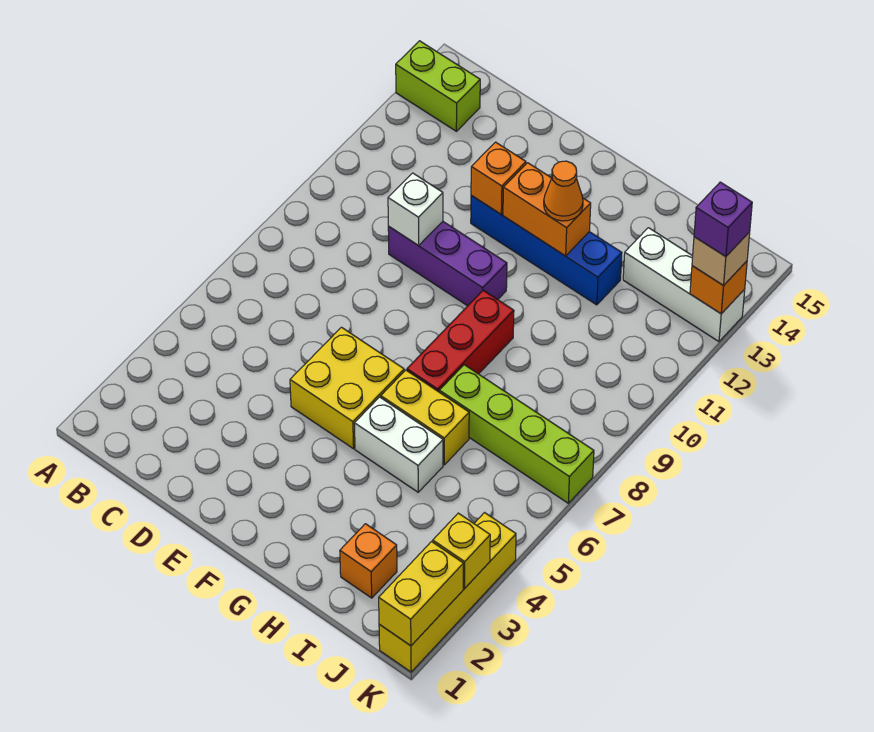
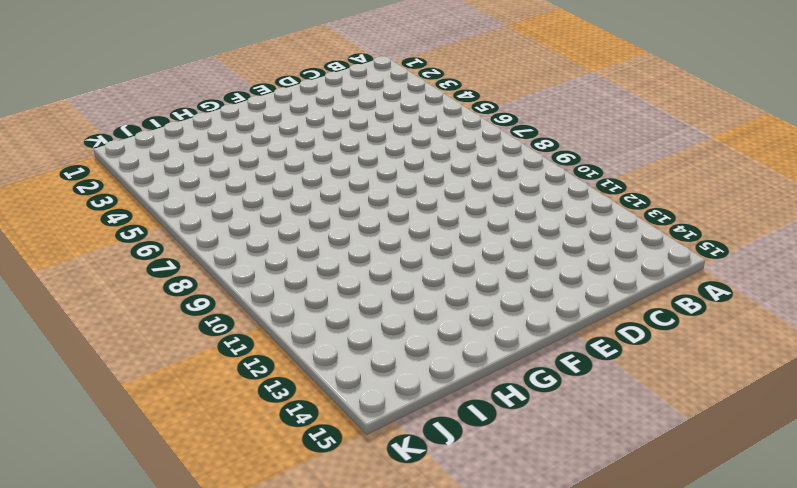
none -> lime brick A14:B14 level 1
none -> purple brick D10:F10 level 1
none -> yellow brick E5:F6 level 1

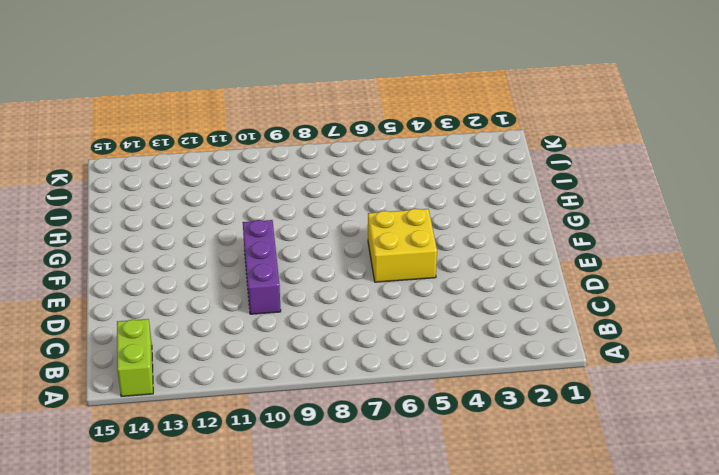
none -> blue brick E12:H12 level 1
none -> white brick G5:H5 level 1
none -> yellow brick G6:H6 level 1

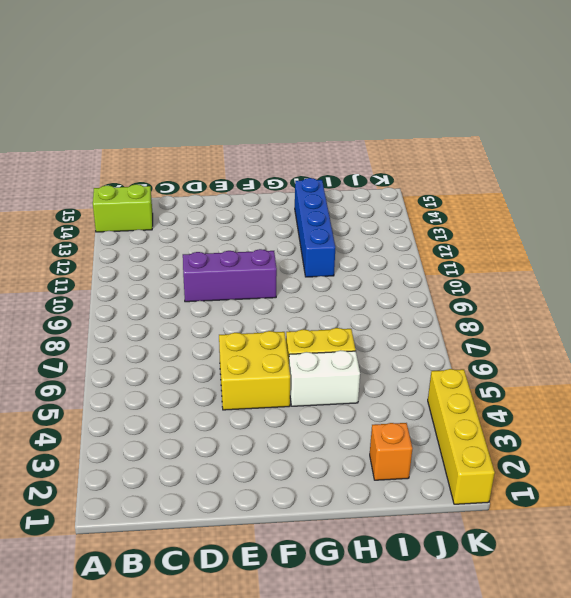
blue brick H11:H14 level 1 -> blue brick E12:H12 level 1
none -> red brick G7:G9 level 1
none -> lime brick H7:K7 level 1
none -> white brick I13:K13 level 1

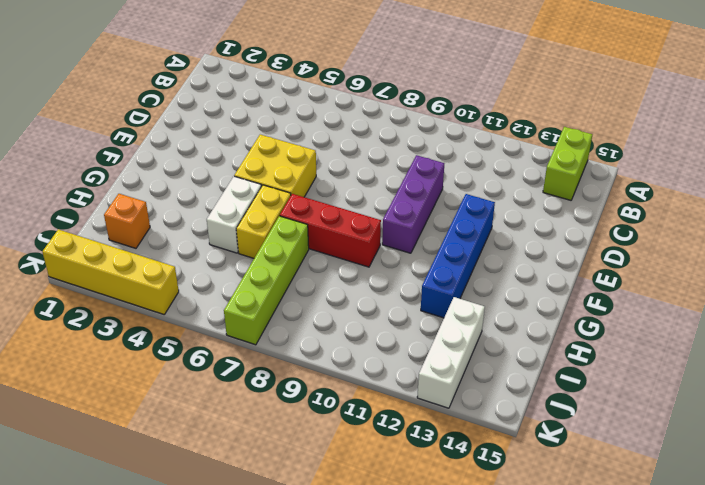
none -> white brick D10 level 2
none -> orange brick E12 level 2
none -> orange brick F12:G12 level 2

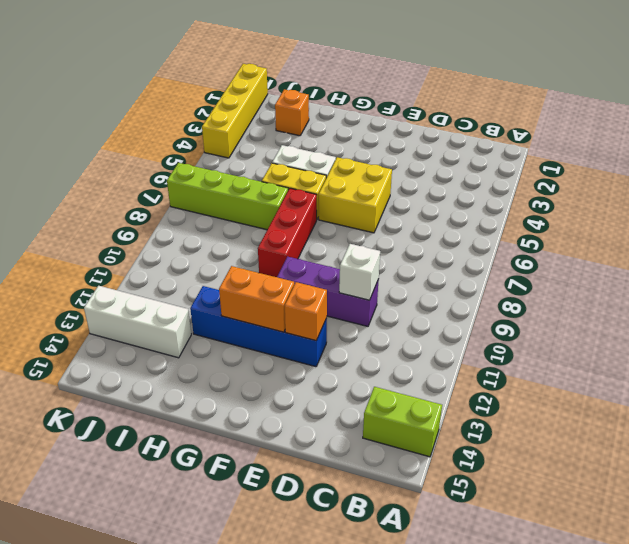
none -> yellow brick K1:K2 level 2
none -> yellow brick K3 level 2
none -> orange brick K13 level 2

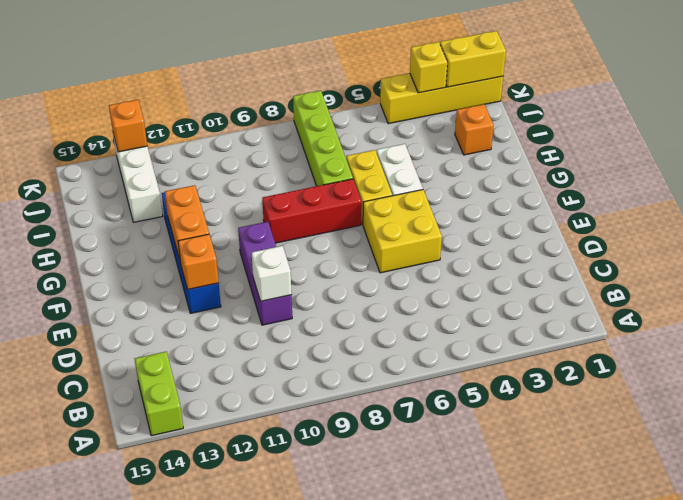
none -> orange cone G12 level 3
none -> tan brick K13 level 3
none -> purple brick K13 level 4

